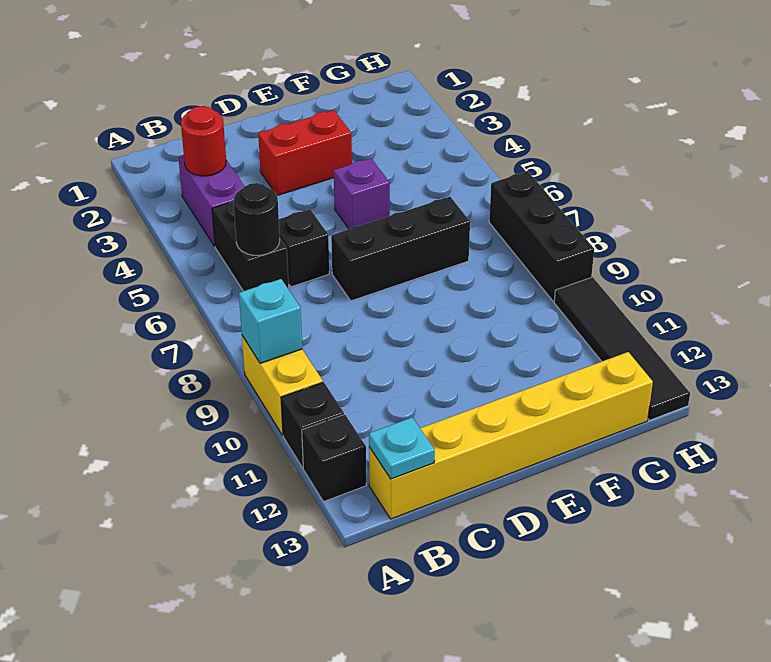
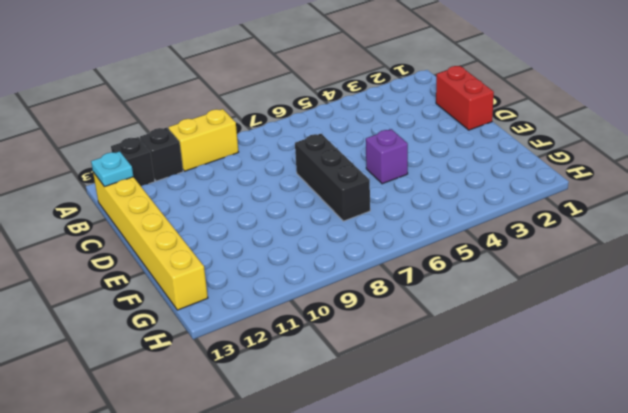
red brick C1:D1 level 1 -> red brick D3:E3 level 1
none -> purple brick B3:B4 level 1
none -> black brick B5:B6 level 1
none -> black brick C6 level 1

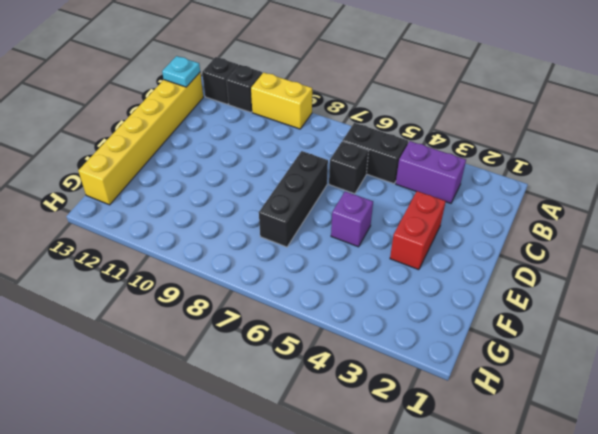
none -> black brick H7:H9 level 1
none -> black tile H10:H13 level 1
none -> cyan brick A9 level 2

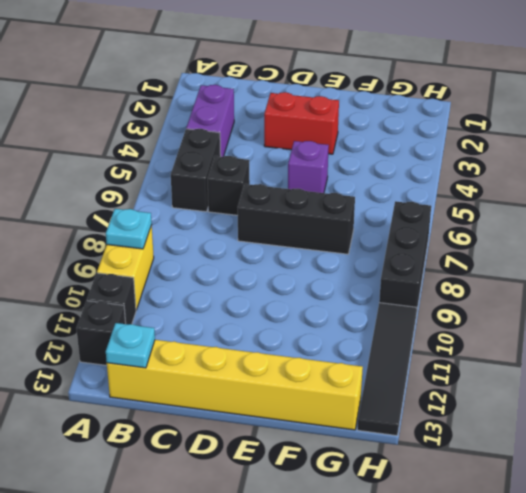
cyan plate A9 level 2 -> cyan brick A9 level 2
none -> red round brick B3 level 2
none -> black round brick B6 level 2

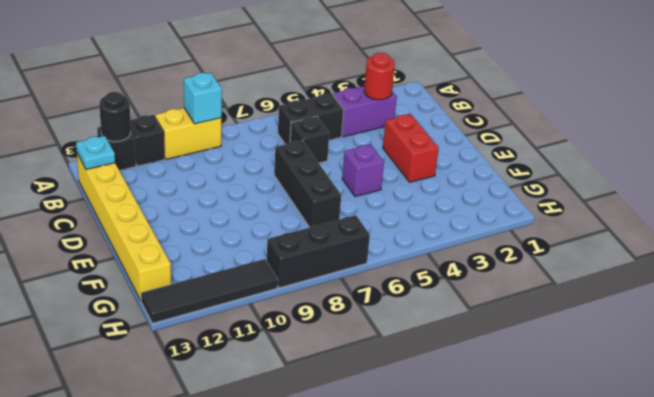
black round brick A12 level 2 -> black round brick B6 level 2

